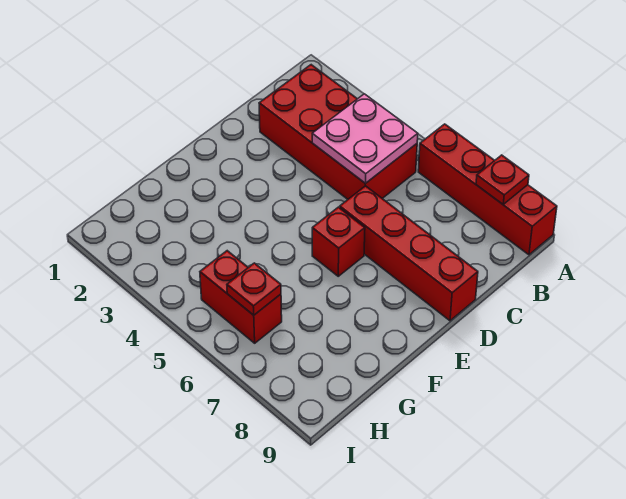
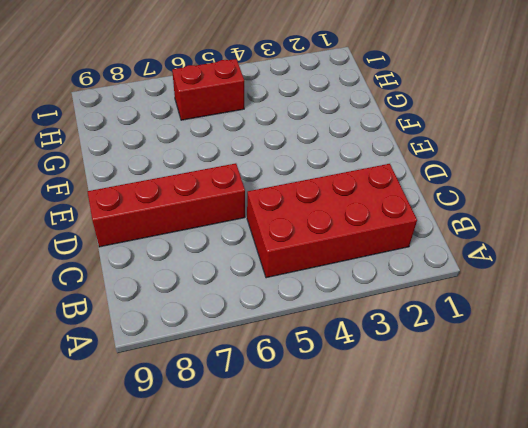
none -> red brick A6:A9 level 1
none -> red brick E6 level 1

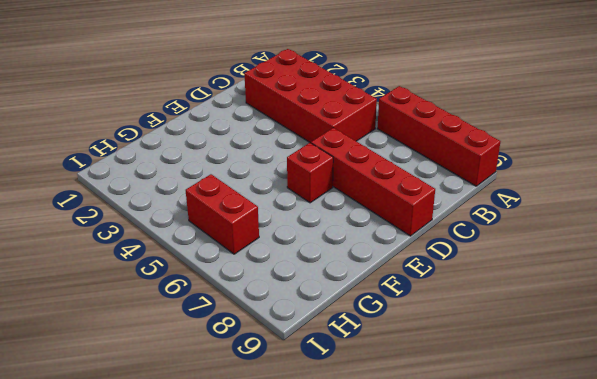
none -> red plate A8 level 2
none -> pink plate B4:C5 level 2

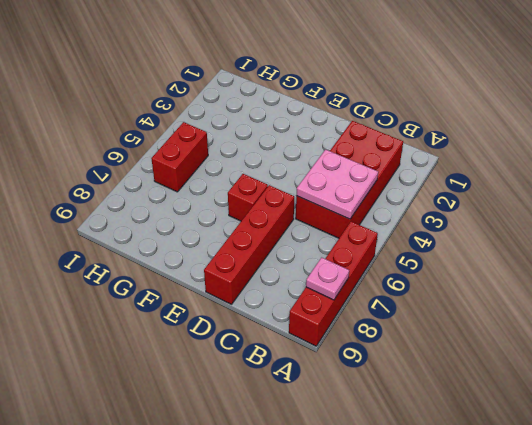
pink plate A8 level 2 -> red plate A8 level 2
none -> red plate H6 level 2

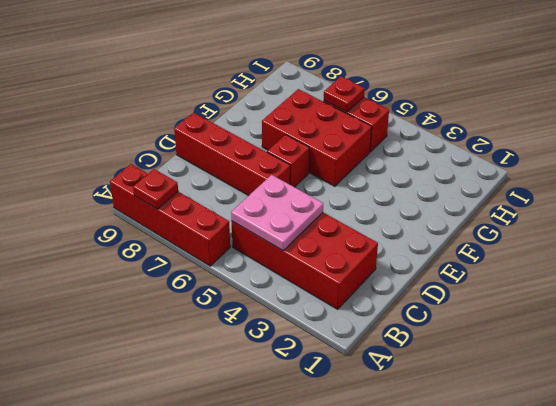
red brick F5:G7 level 1 -> none

